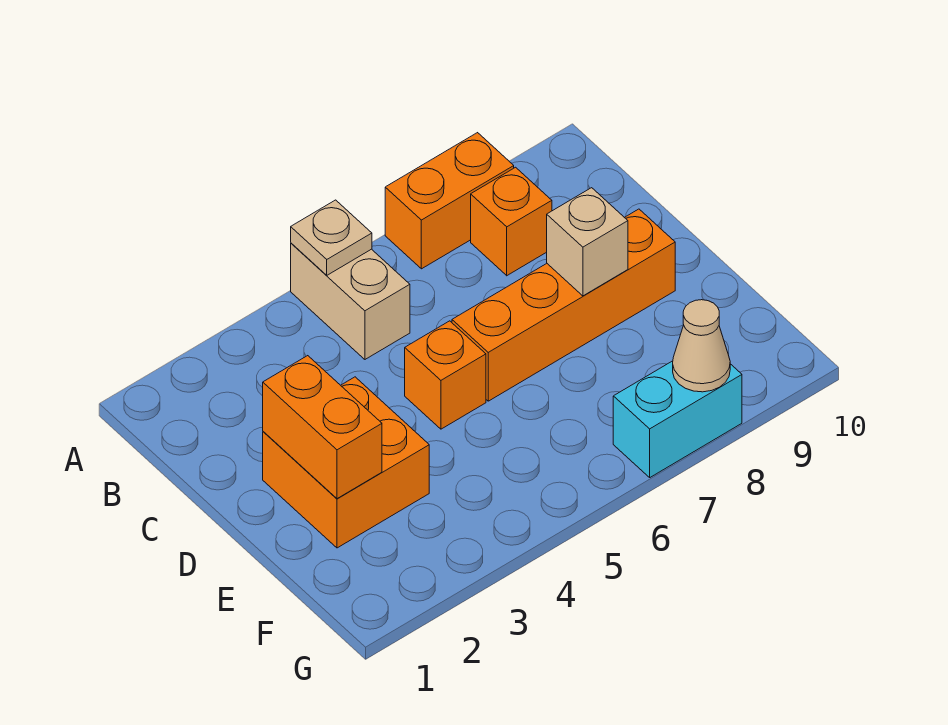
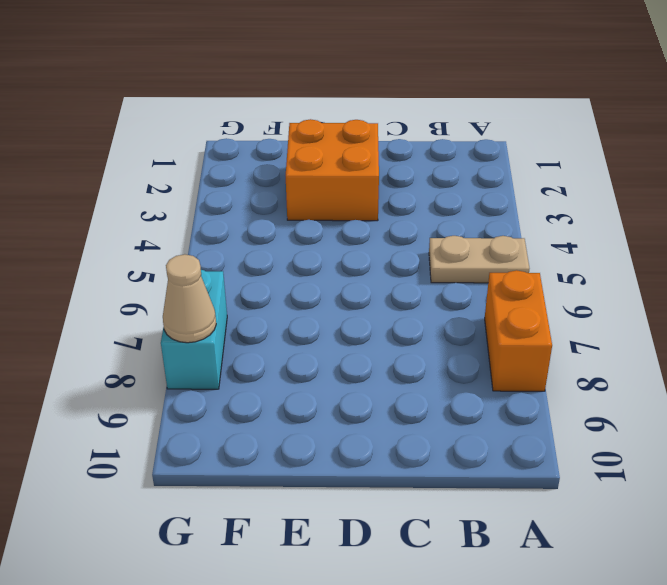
tan plate A5:B5 level 1 -> tan brick A5:B5 level 1
none -> orange brick B8 level 1
none -> orange brick D5 level 1

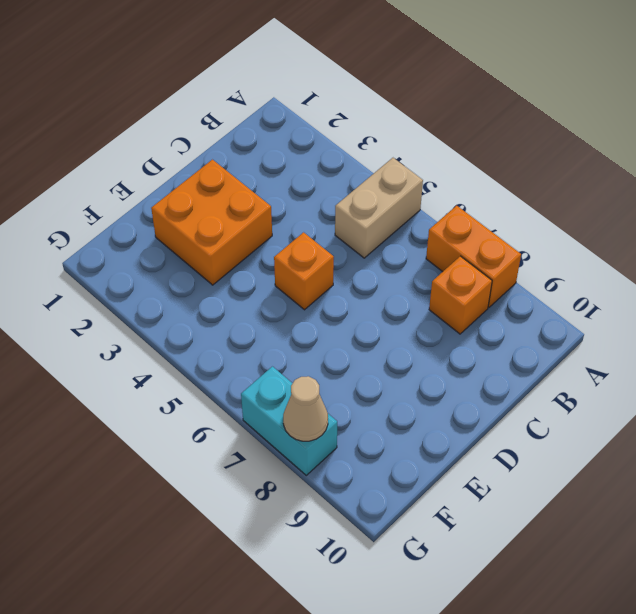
none -> orange brick D6:D9 level 1
none -> tan plate A5 level 2

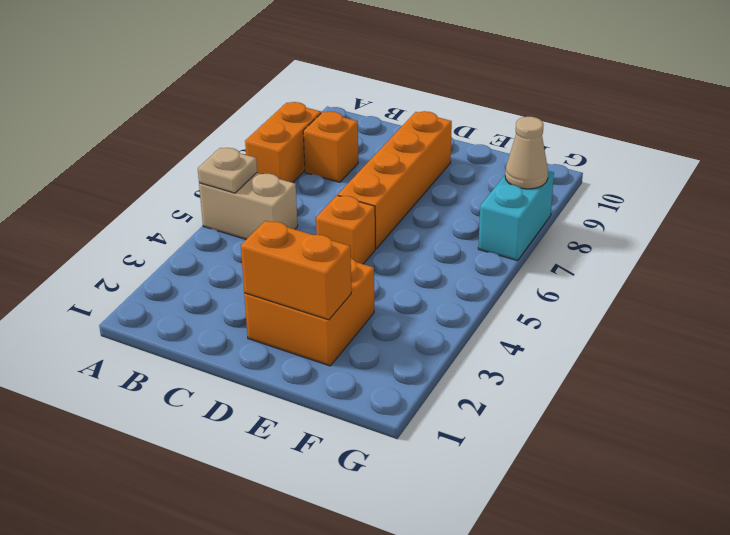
none -> tan brick D8 level 2

